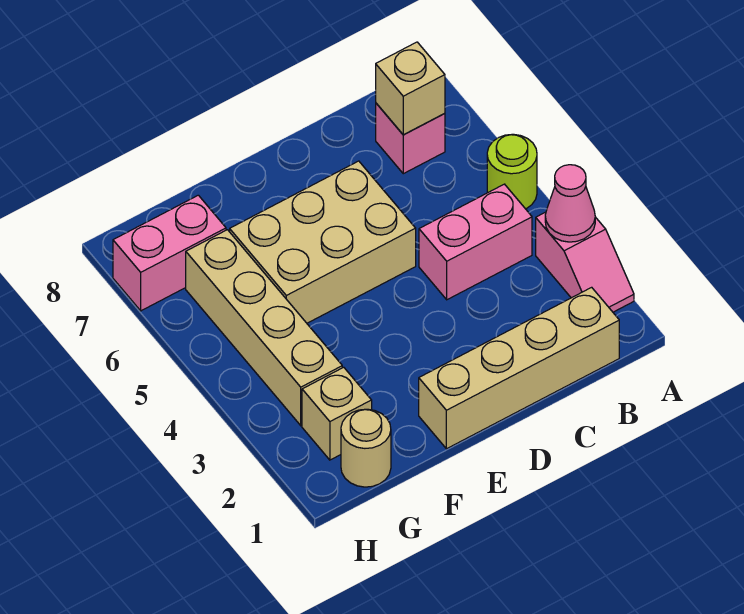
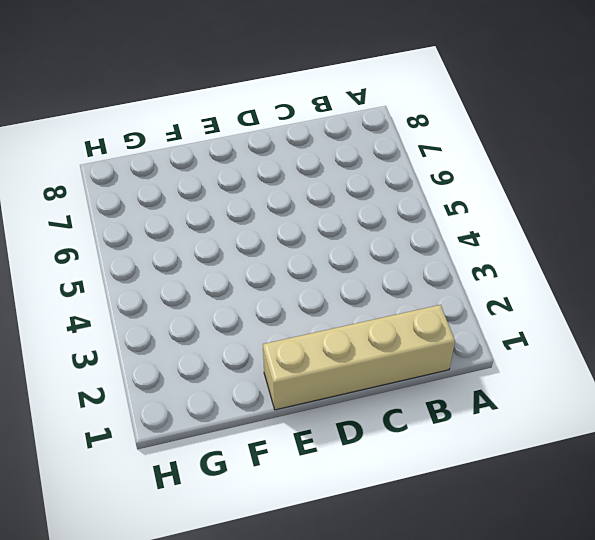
none -> pink slope A2:A3 level 1 top 3
none -> lime round brick A5 level 1
none -> pink brick B4:C4 level 1

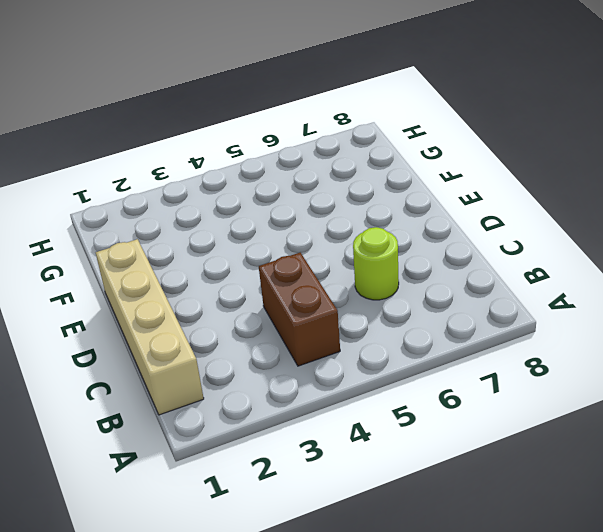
brown brick B4:C4 level 1 -> pink brick B4:C4 level 1
lime round brick C6 level 1 -> lime round brick A5 level 1
none -> pink slope A2:A3 level 1 top 3
none -> pink brick B7 level 1
none -> tan brick D5:F6 level 1

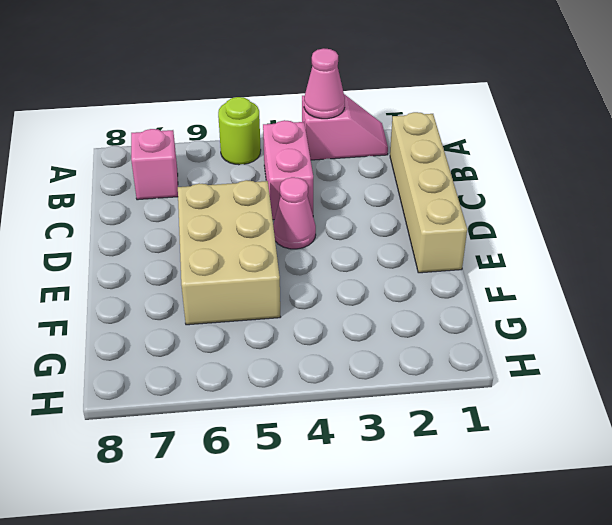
pink cone D4 level 1 -> none
none -> tan round brick G1 level 1
none -> tan brick G2 level 1
none -> tan brick G3:G6 level 1

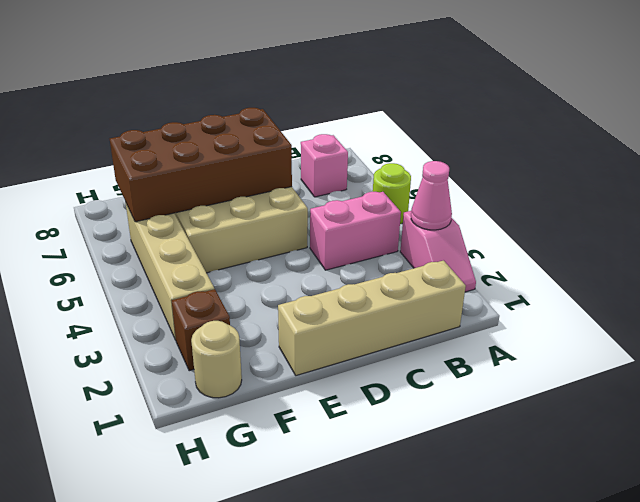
brown brick D6:G7 level 2 -> none
brown brick G2 level 1 -> tan brick G2 level 1
none -> pink brick G7:H7 level 1
none -> tan brick B7 level 2

